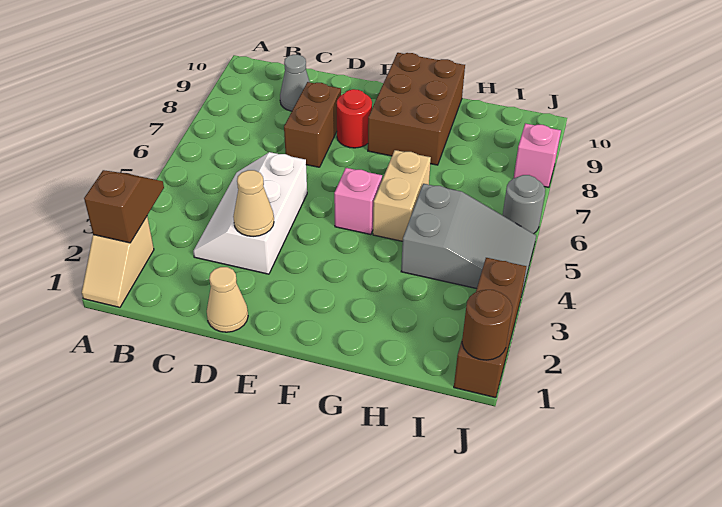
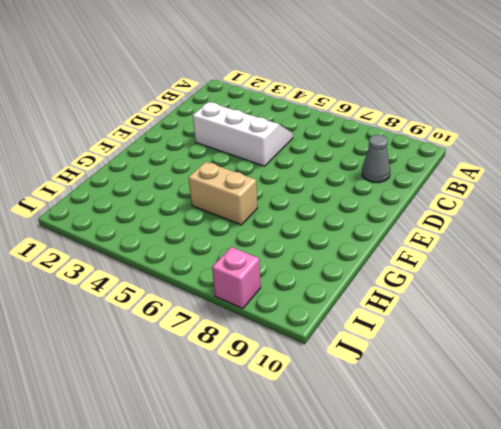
none -> tan slope A1:A2 level 1 top 2
none -> tan cone D1 level 1
none -> brown brick D7:D8 level 1

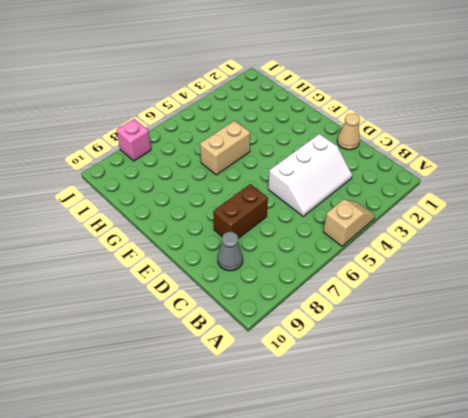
tan slope A4:A5 level 1 top 5 -> tan slope A1:A2 level 1 top 2
none -> red round brick E8 level 1
none -> pink brick F5 level 1
none -> brown brick F8:G10 level 1

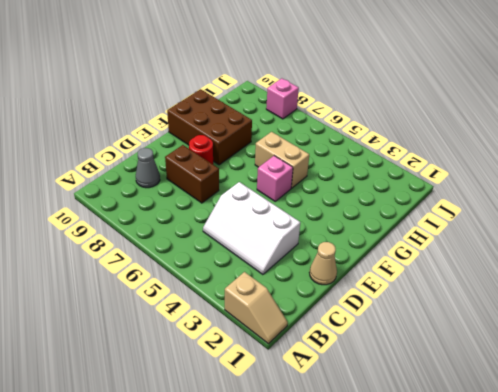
none -> grey slope H4:J5 level 1 top H
none -> brown brick J1:J3 level 1
none -> grey round brick J6 level 1

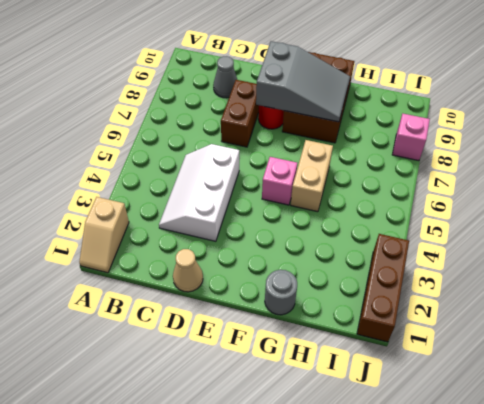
grey slope E8:G9 level 2 top E -> grey slope H4:J5 level 1 top H
grey round brick G1 level 1 -> grey round brick J6 level 1
none -> brown slope A2:A3 level 2 top 2
none -> tan cone D3 level 2
none -> brown round brick J1 level 2

